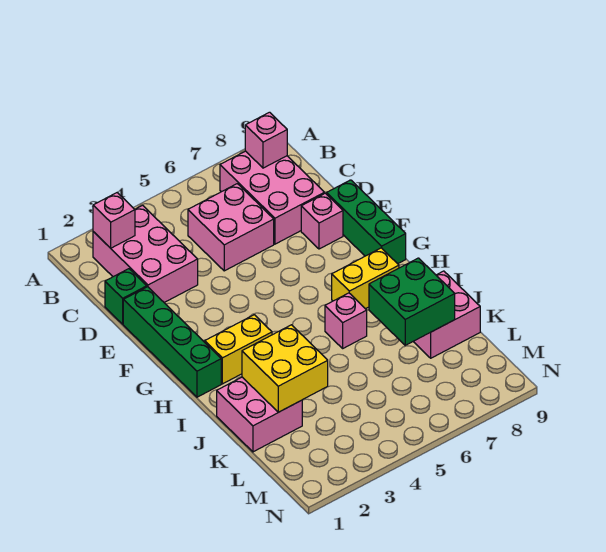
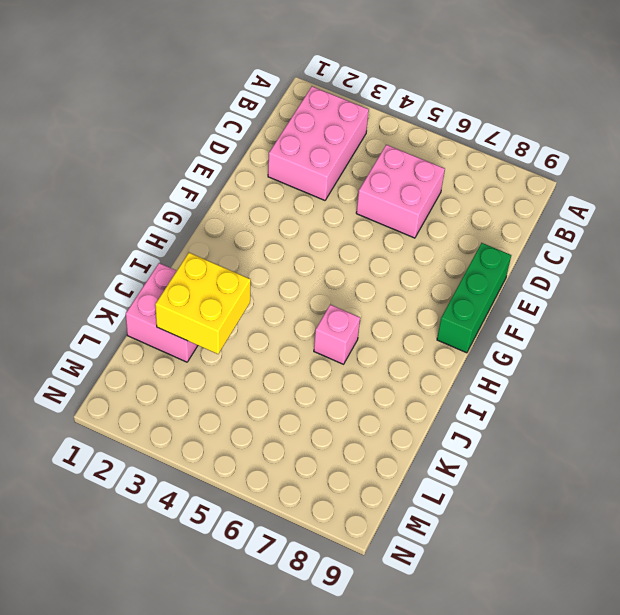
none -> pink brick B7:D8 level 1
none -> green brick D1 level 1
none -> green brick E1:H1 level 1

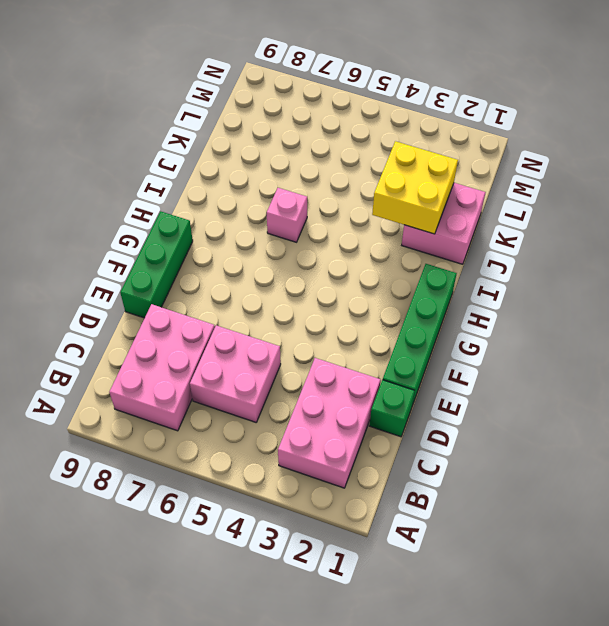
none -> pink brick E8 level 1
none -> yellow brick H2:H3 level 1
none -> yellow brick H7:H8 level 1

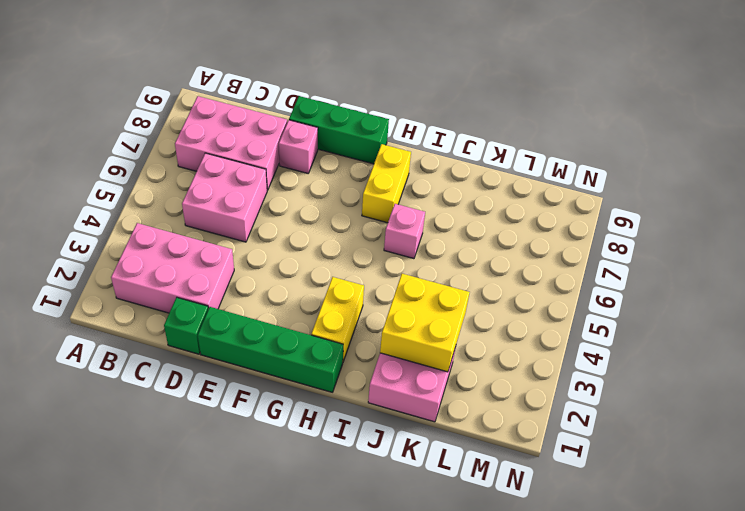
none -> pink brick J8:K9 level 1
none -> pink brick B2 level 2
none -> pink brick B8 level 2

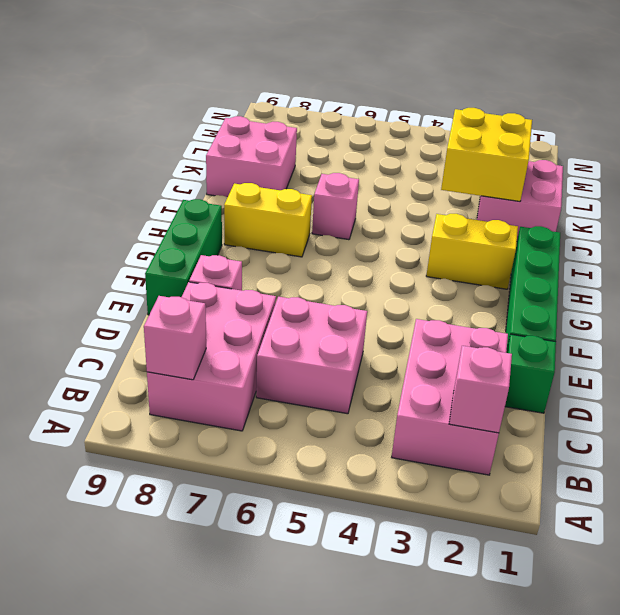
none -> green brick J7:K8 level 2

